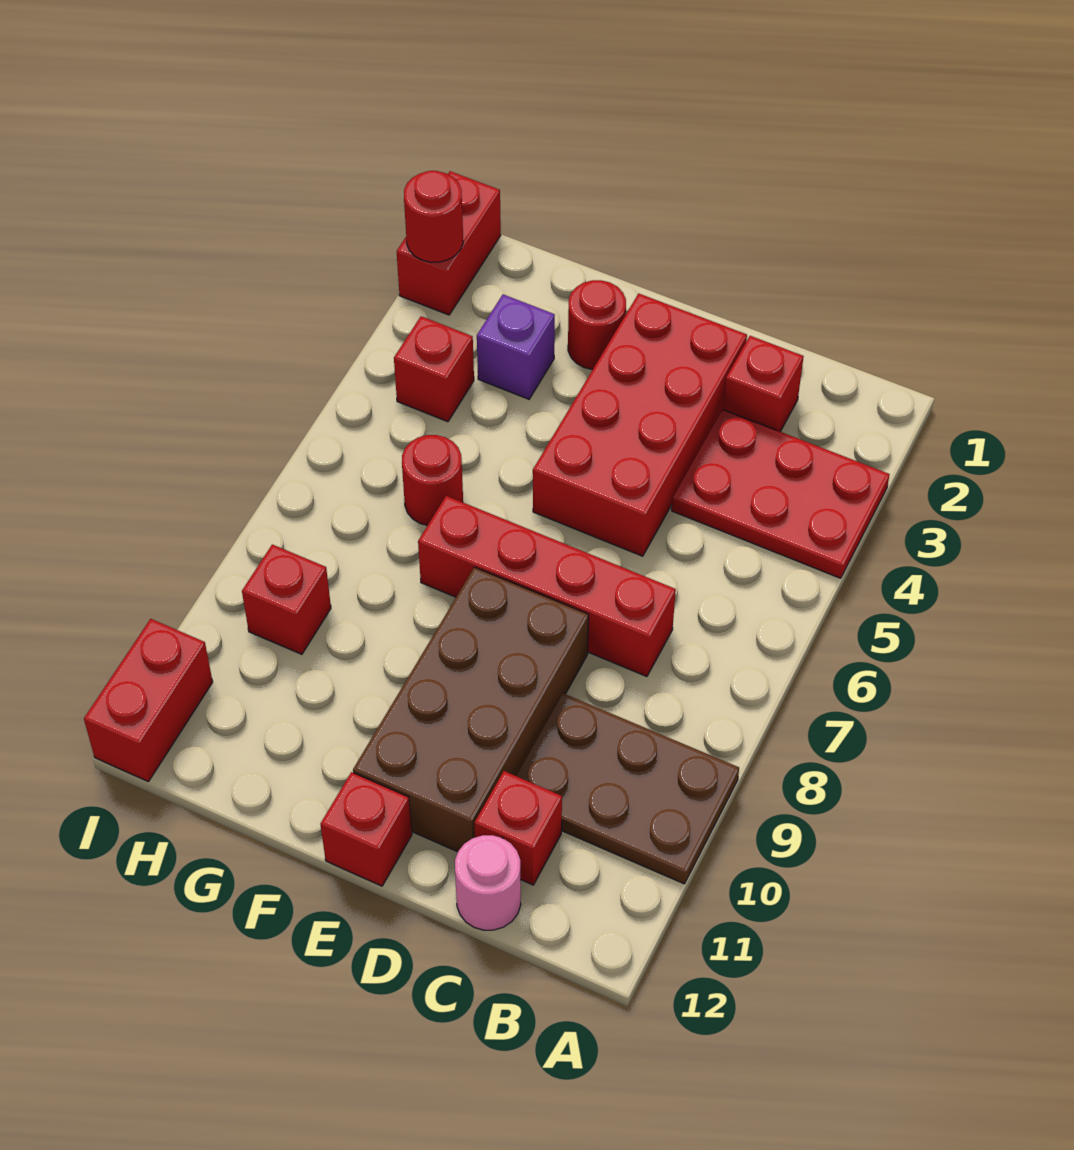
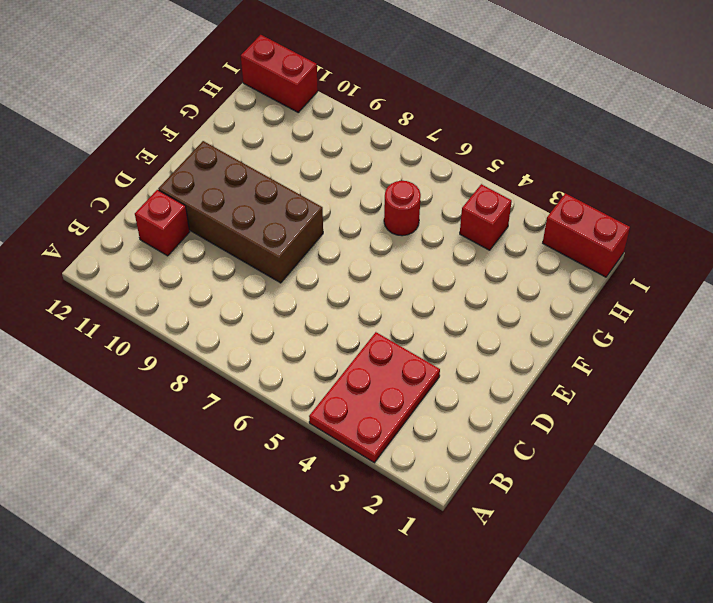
none -> brown plate A9:C10 level 1
none -> red brick C2 level 1
none -> red brick C7:F7 level 1

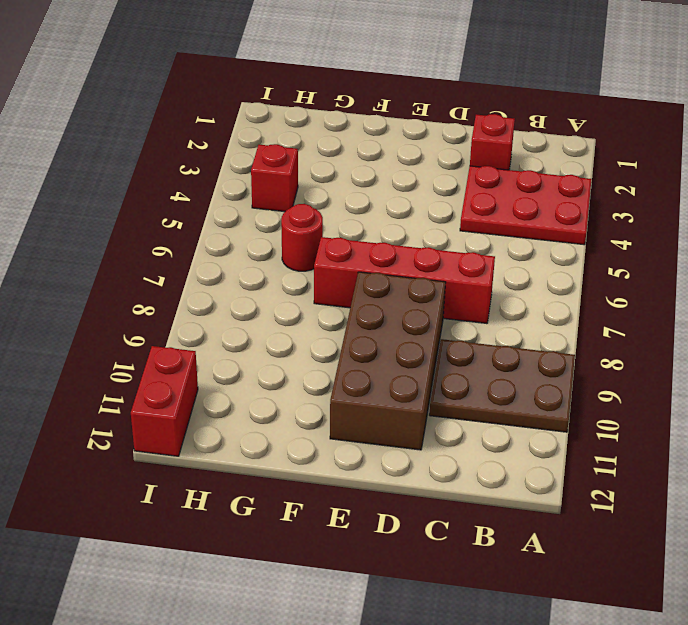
none -> red brick C11 level 1
none -> pink round brick C12 level 1
none -> red brick D2:E5 level 1

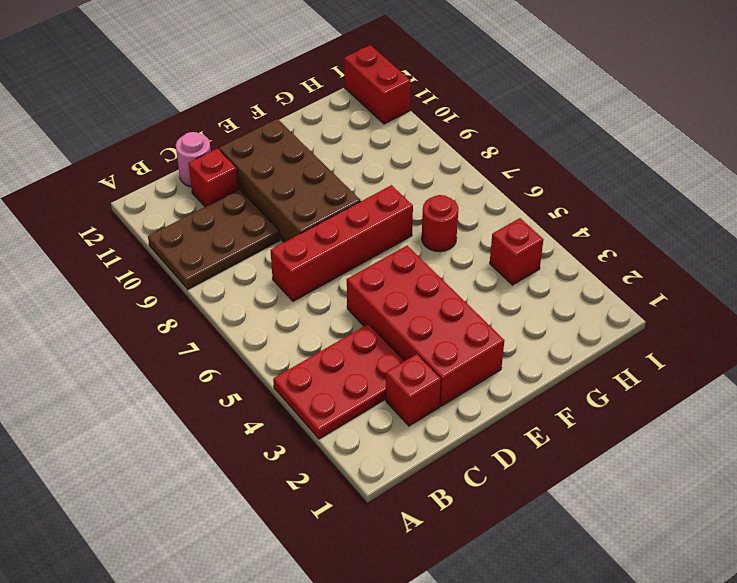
none -> red brick E12 level 1
none -> red round brick F2 level 1
none -> purple brick G3 level 1

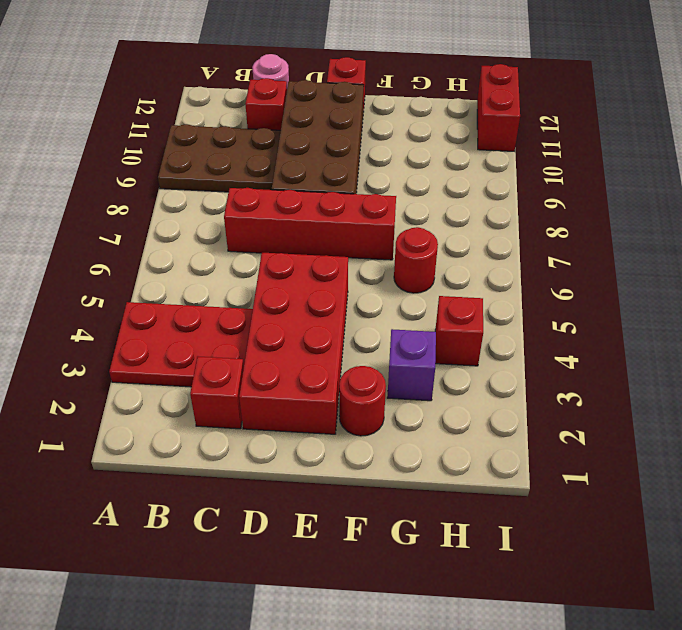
none -> red brick H9 level 1
none -> red brick I1:I2 level 1
none -> red round brick I2 level 2

